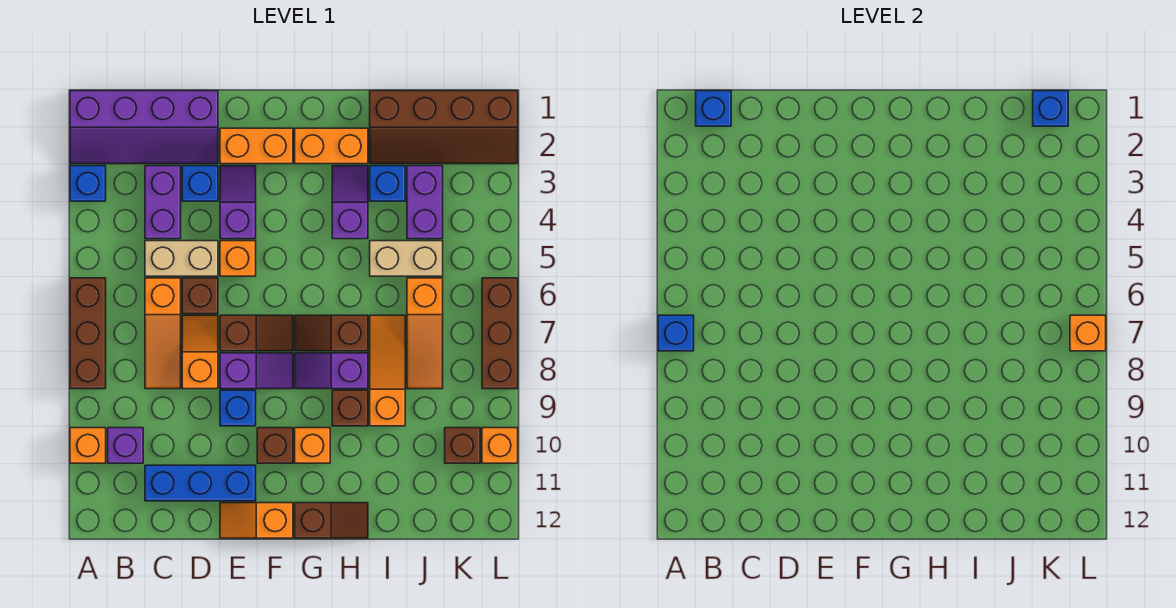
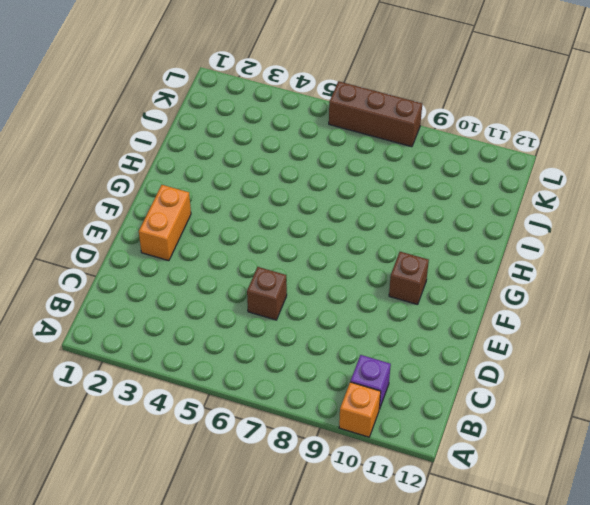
none -> purple slope A1:D2 level 1 top 1
none -> blue brick A3 level 1
none -> brown brick A6:A8 level 1
none -> purple brick C3:C4 level 1

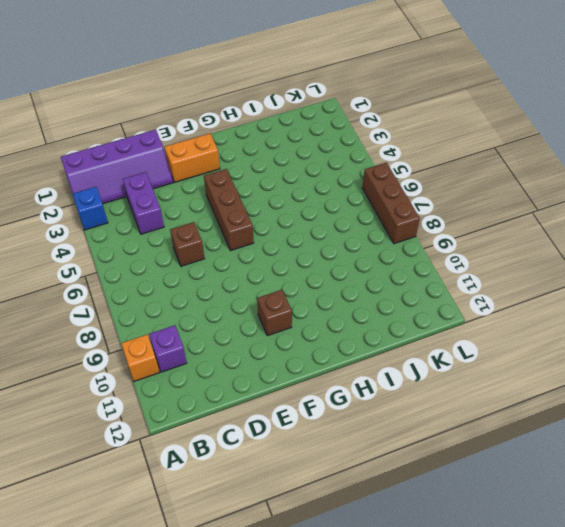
brown brick F4:F6 level 1 -> brown brick A6:A8 level 1
none -> tan brick C5:D5 level 1
none -> orange slope C6:C8 level 1 top 6
none -> blue brick C11:E11 level 1
none -> blue brick D3 level 1

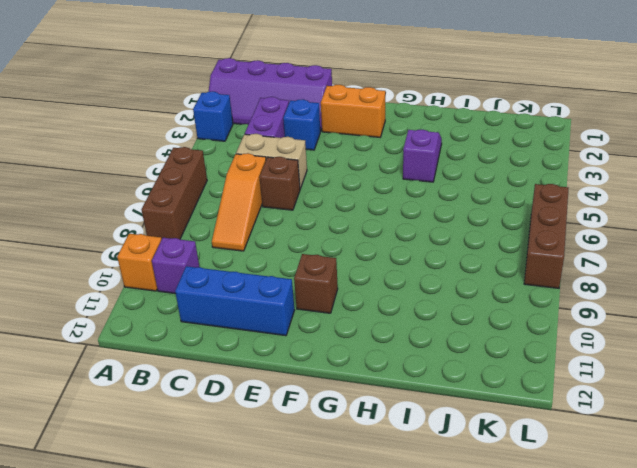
none -> orange slope D7:D8 level 1 top 8
none -> purple slope E3:E4 level 1 top 4
none -> orange brick E5 level 1
none -> brown slope E7:F7 level 1 top E

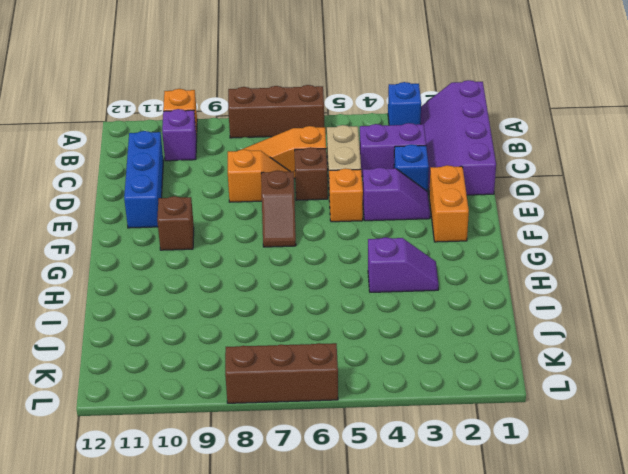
none -> purple slope E8:F8 level 1 top E
none -> blue brick E9 level 1
none -> orange slope E12:F12 level 1 top F
none -> orange brick G2:H2 level 1

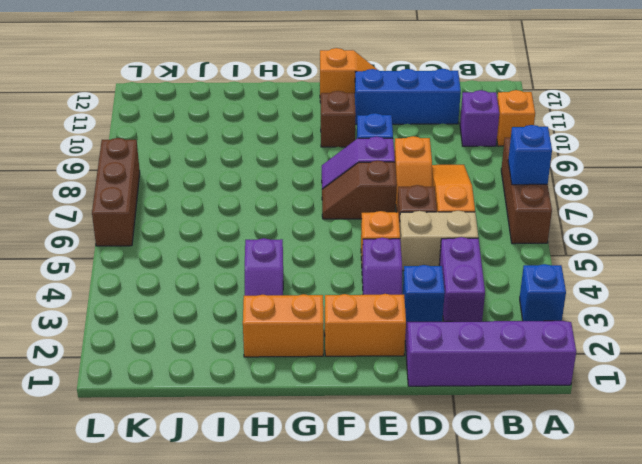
none -> brown slope G7:H7 level 1 top H
none -> purple slope G8:H8 level 1 top H
none -> orange brick G10 level 1
none -> brown slope G12:H12 level 1 top G

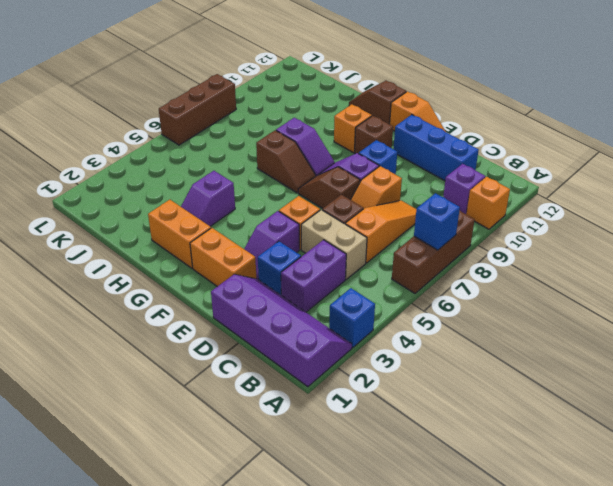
none -> brown brick H9 level 1
none -> brown slope I1:L2 level 1 top 1
none -> blue brick I3 level 1
none -> tan brick I5:J5 level 1

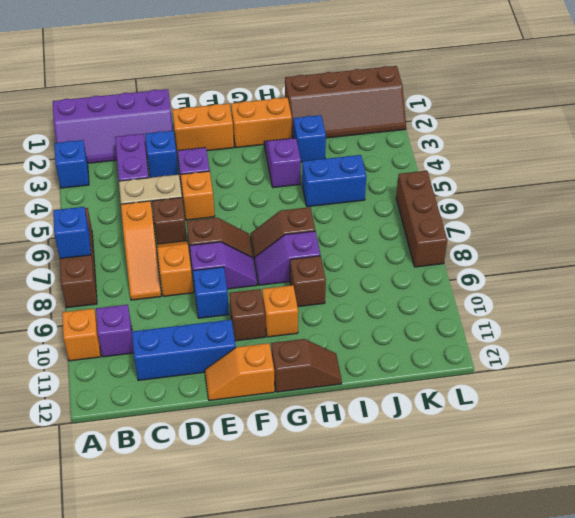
blue brick I5:J5 level 1 -> tan brick I5:J5 level 1
none -> orange slope I7:I9 level 1 top 9
none -> purple brick J3:J4 level 1
none -> orange slope J6:J8 level 1 top 6
none -> brown brick K10 level 1

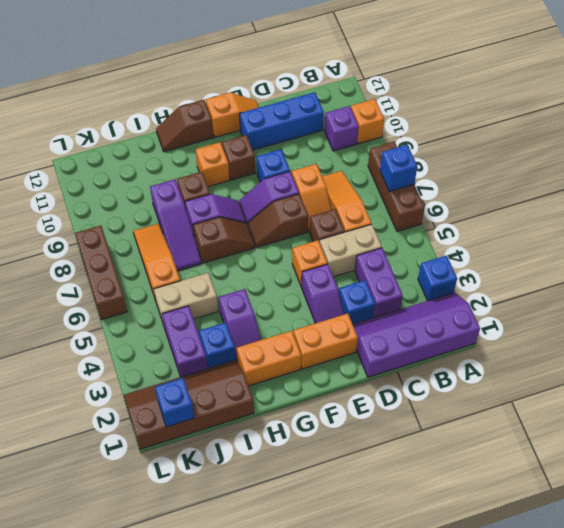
purple slope I7:I9 level 1 top 9 -> orange slope I7:I9 level 1 top 9
none -> brown brick K10 level 1
none -> orange brick L10 level 1
none -> blue brick B1 level 2
none -> orange brick L7 level 2

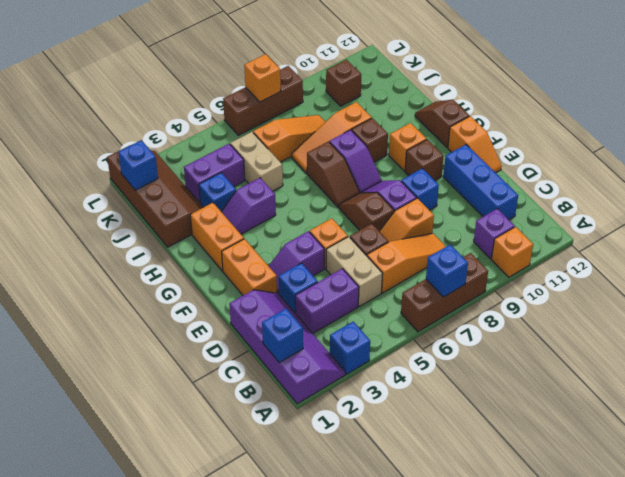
none -> orange brick L10 level 1

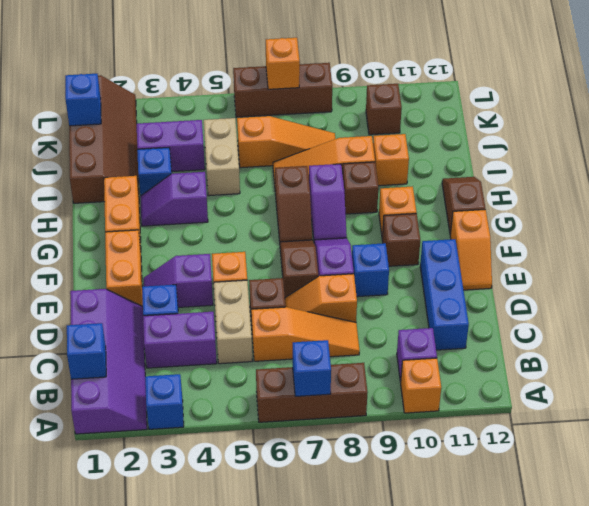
orange brick I10 level 1 -> orange brick L10 level 1

